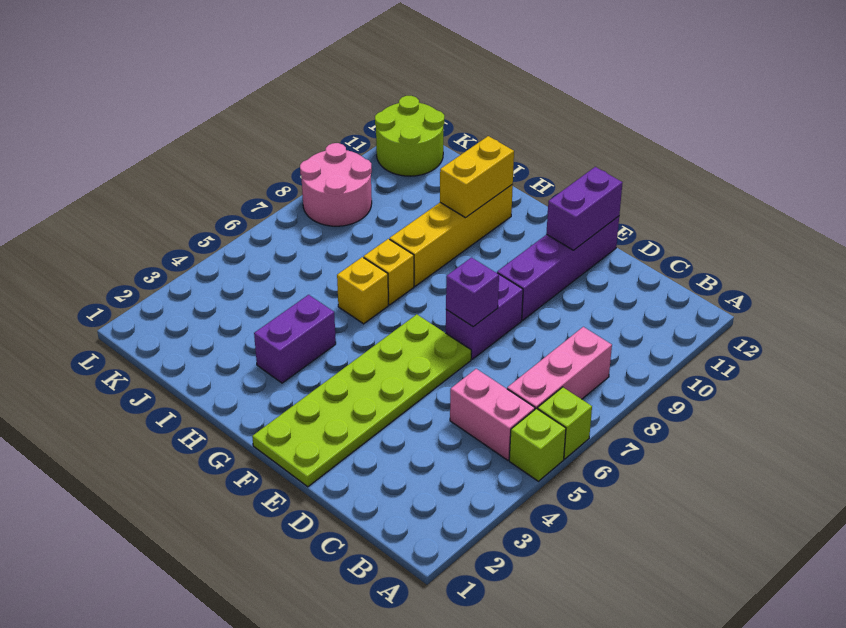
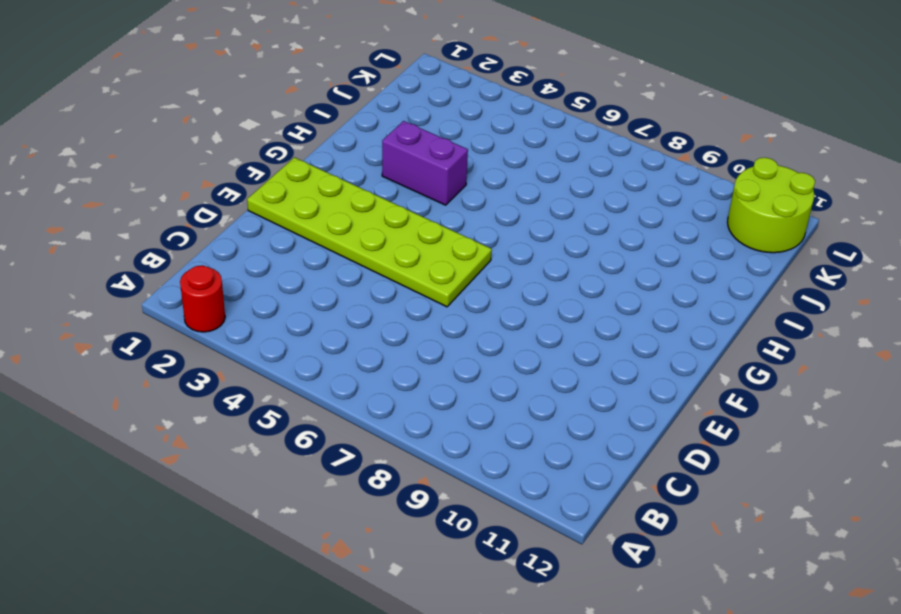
red round brick A2 level 1 -> none
none -> lime brick A5 level 1
none -> lime brick A6 level 1
none -> pink brick B5:C5 level 1

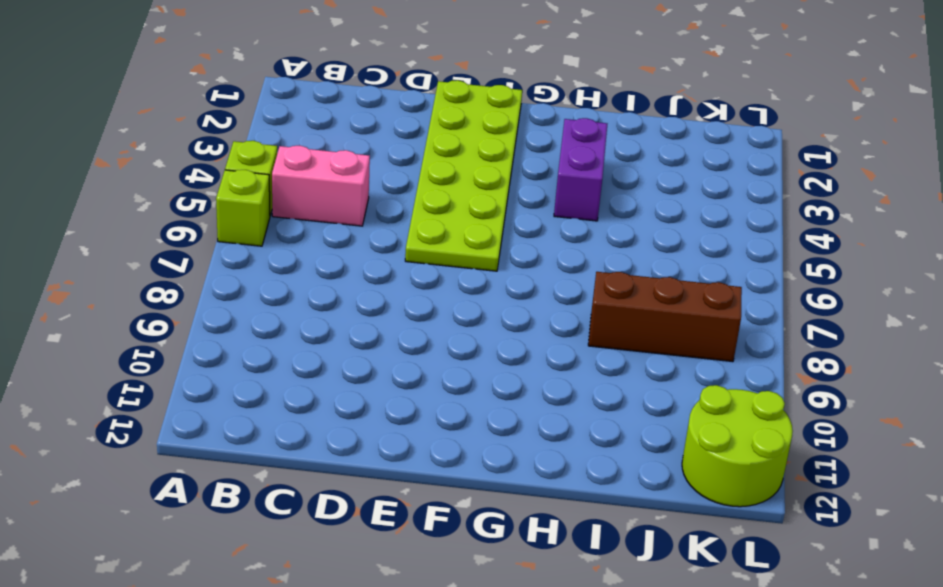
brown brick I8:K8 level 1 -> pink round brick K8:L9 level 1
none -> pink brick B6:B8 level 1
none -> purple brick E7:E8 level 1
none -> purple brick E9:E12 level 1

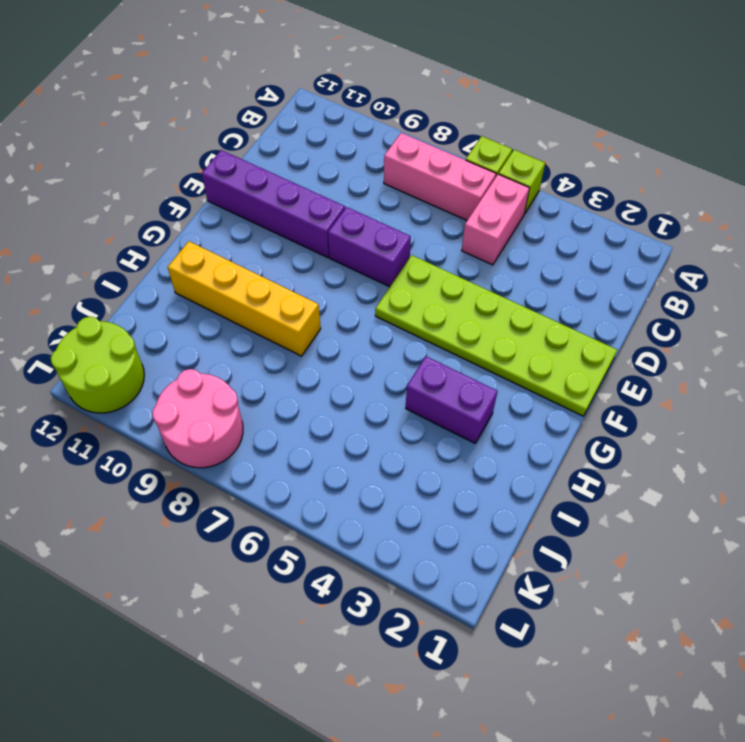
none -> yellow brick H6 level 1
none -> yellow brick H7 level 1
none -> purple brick E7 level 2

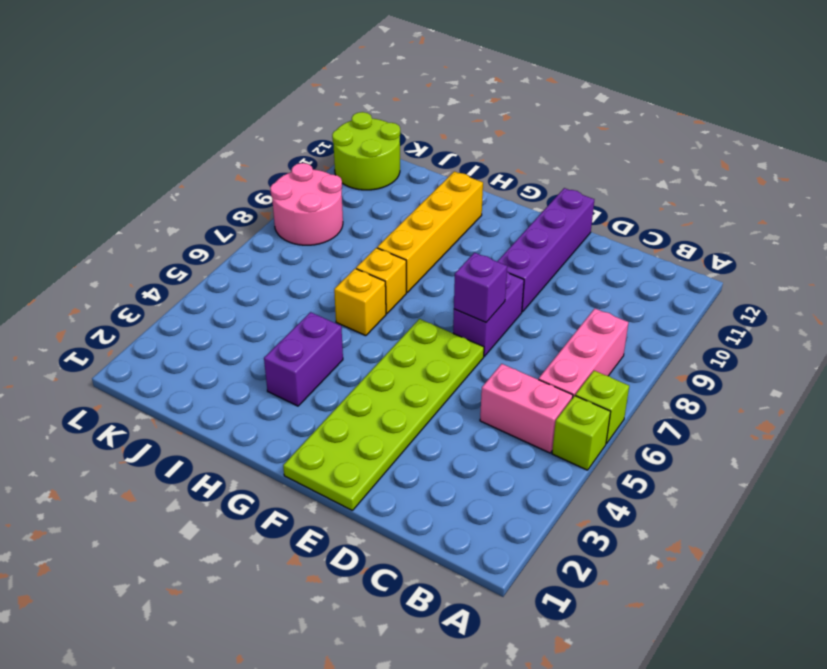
none -> purple brick E11:E12 level 2
none -> yellow brick H10:H11 level 2

